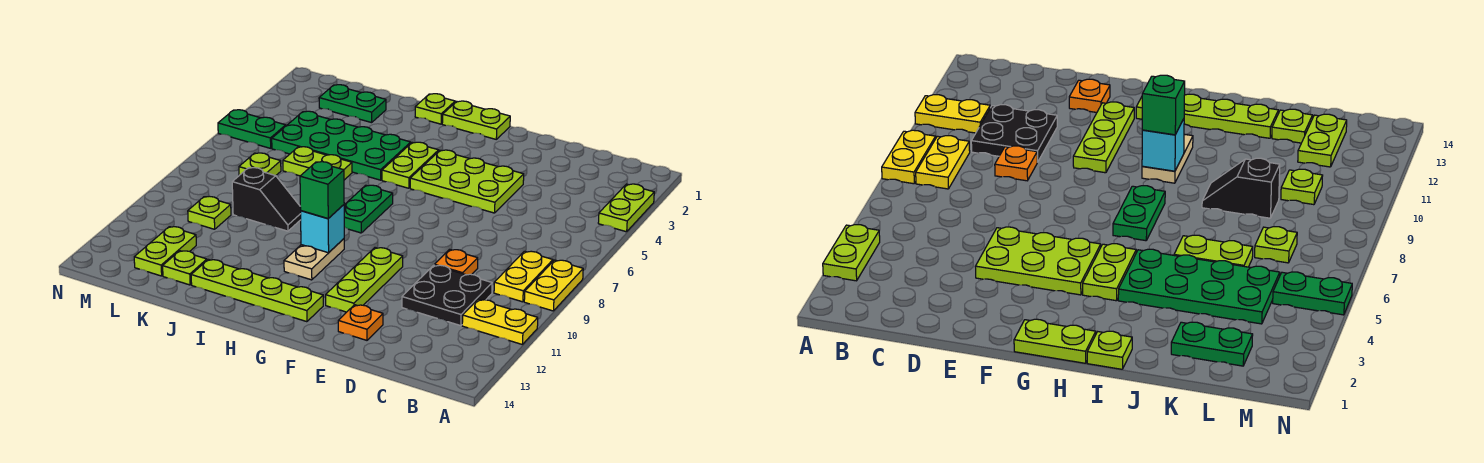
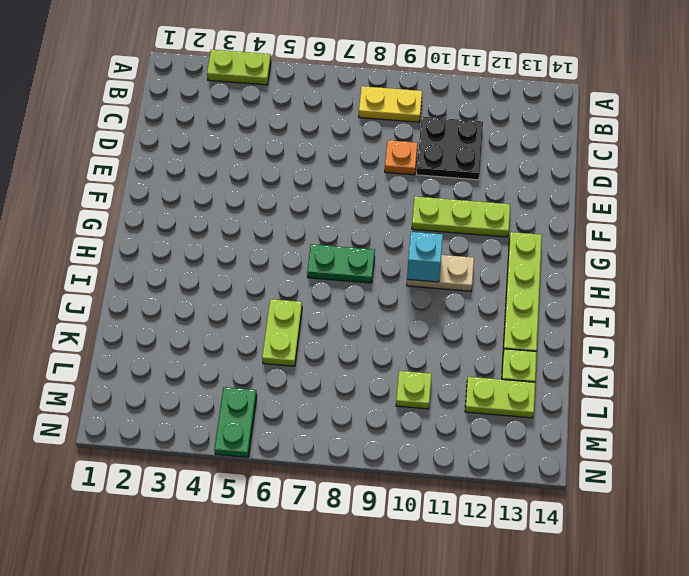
none -> yellow plate A8:A9 level 1
none -> yellow plate A11:B11 level 1
none -> lime plate E4:G5 level 1

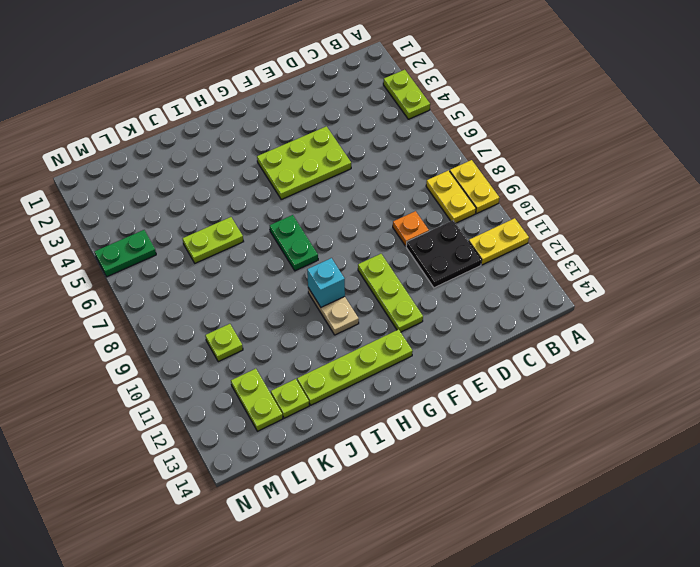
none -> orange plate E13 level 1
none -> lime plate G1:H1 level 1
none -> lime plate H4:H5 level 1

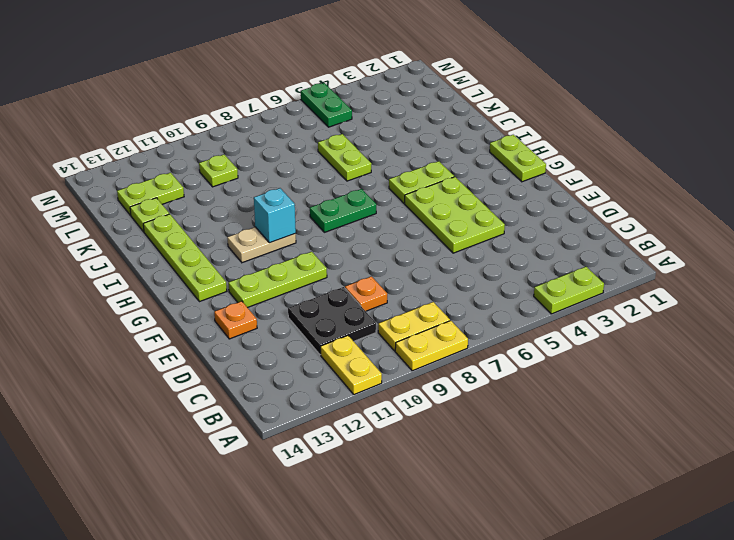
none -> lime plate I1 level 1
none -> green plate I4:L5 level 1
none -> black slope J9:K9 level 1 top K

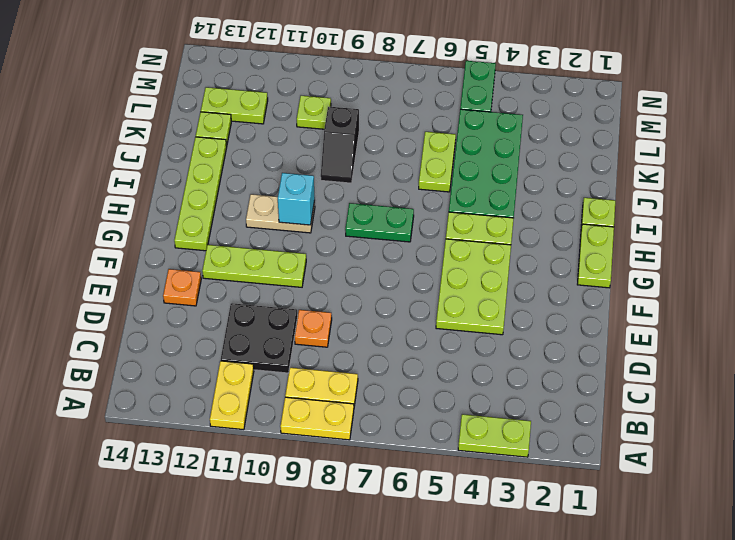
none -> green plate K2:L2 level 1
none -> lime plate L7 level 1
none -> green brick H10 level 3

